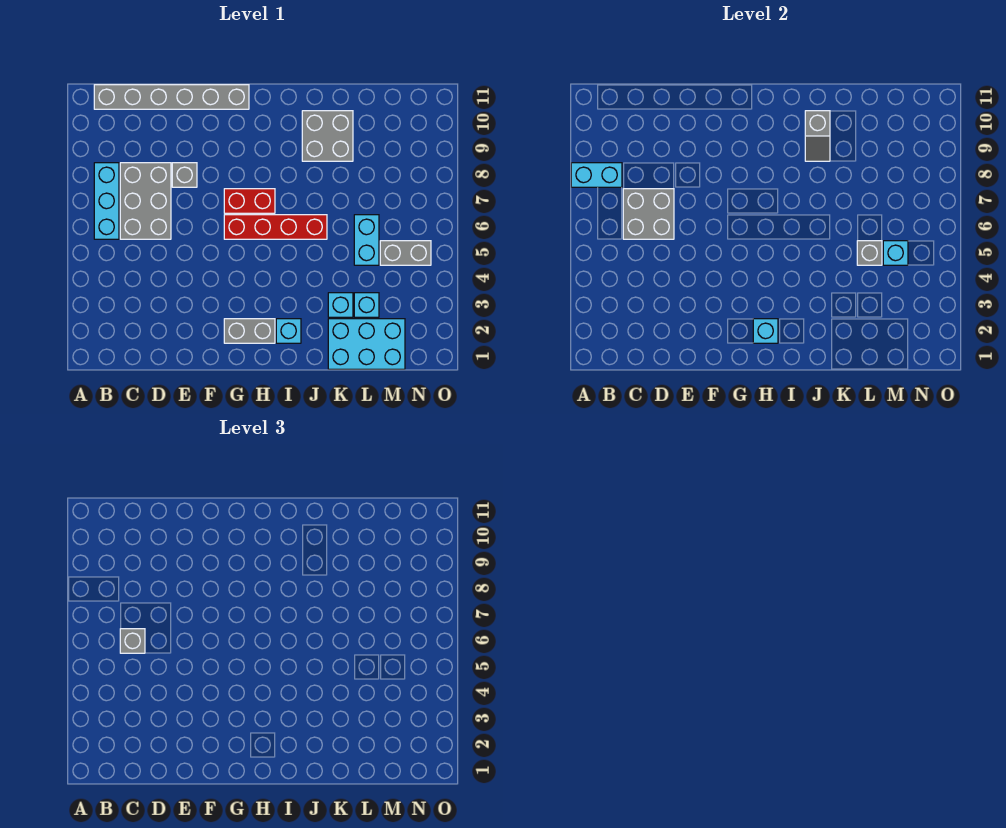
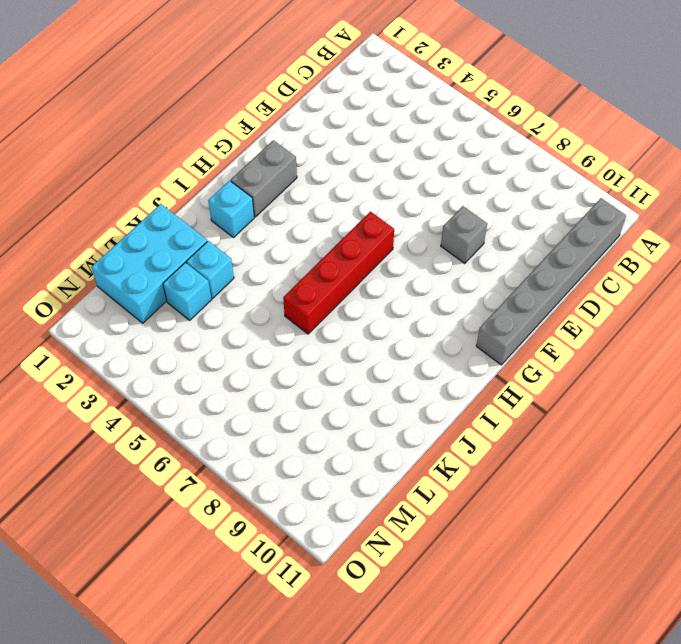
none -> cyan brick B6:B8 level 1
none -> grey brick C6:D8 level 1
none -> red brick G7:H7 level 1

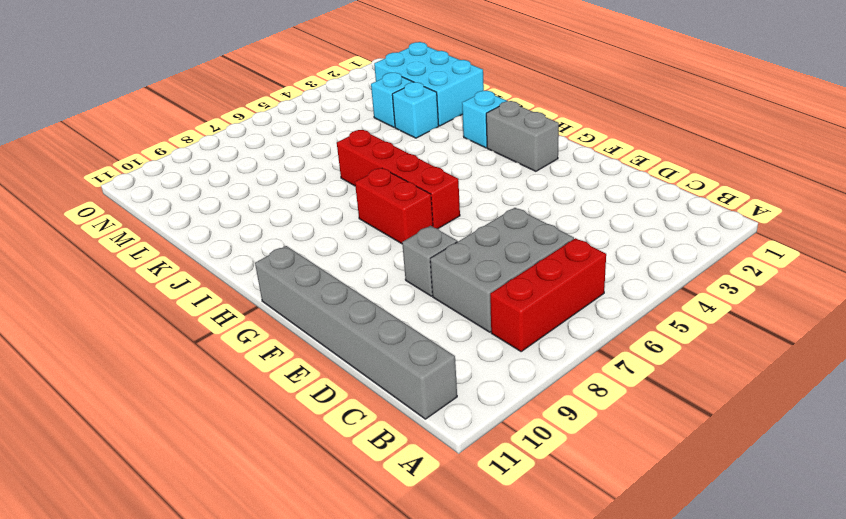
red brick B6:B8 level 1 -> cyan brick B6:B8 level 1
none -> grey brick J9:K10 level 1
none -> cyan brick L5:L6 level 1
none -> grey brick M5:N5 level 1

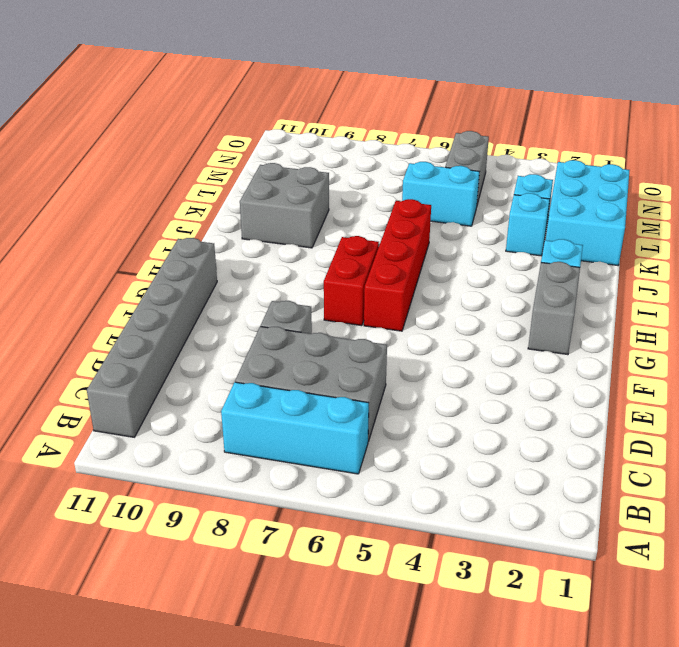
none -> cyan brick A8:B8 level 2
none -> grey brick C6:D7 level 2
none -> cyan brick H2 level 2

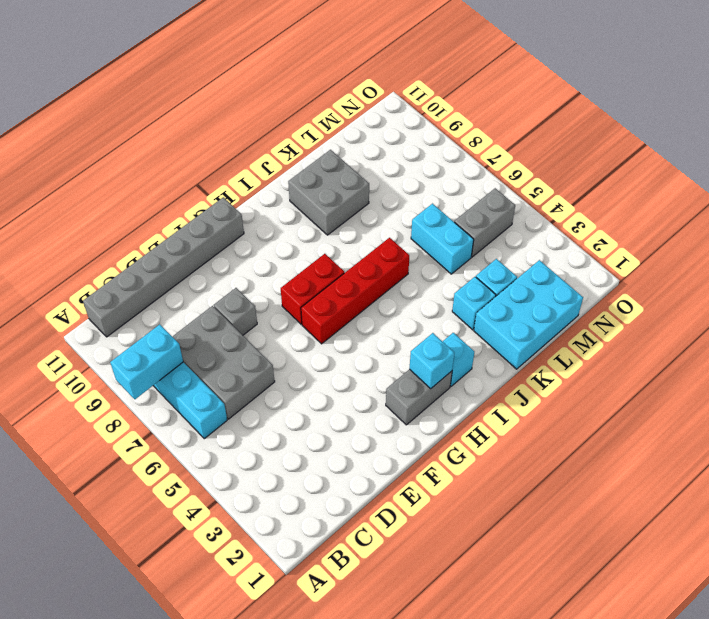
none -> grey brick C6:D7 level 2
none -> grey slope J9:J10 level 2 top 10
none -> grey brick L5 level 2

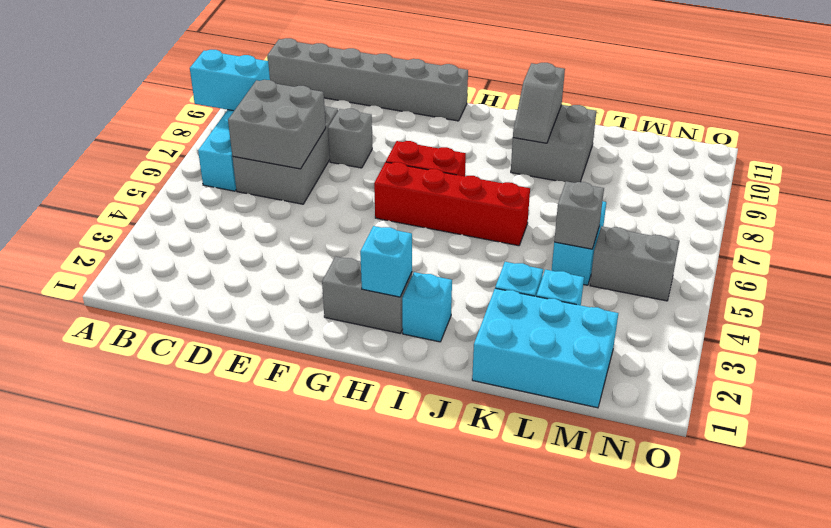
none -> cyan brick M5 level 2
none -> grey brick C6 level 3

